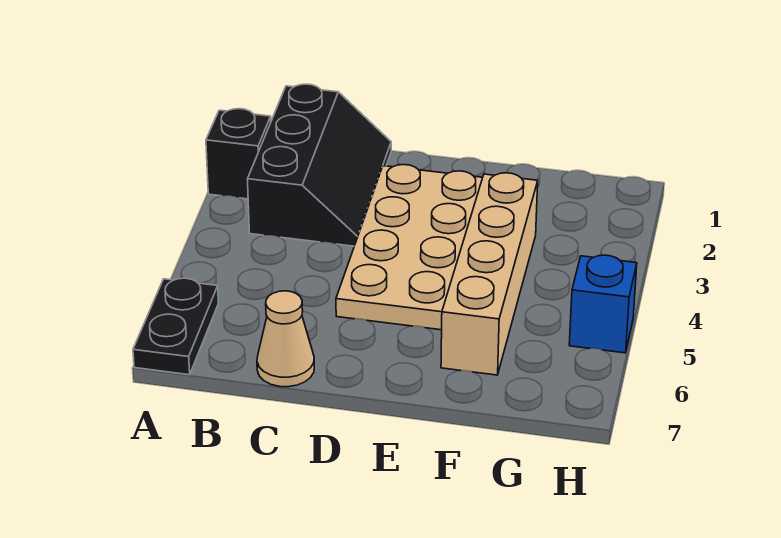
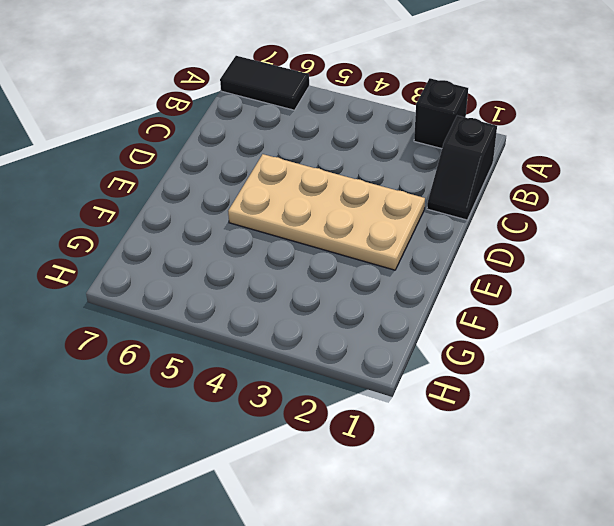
black tile A6:A7 level 1 -> black plate A6:A7 level 1
black slope B1:C1 level 1 top B -> black slope B1:C3 level 1 top B
none -> tan cone C7 level 1
none -> tan brick F3:F6 level 1

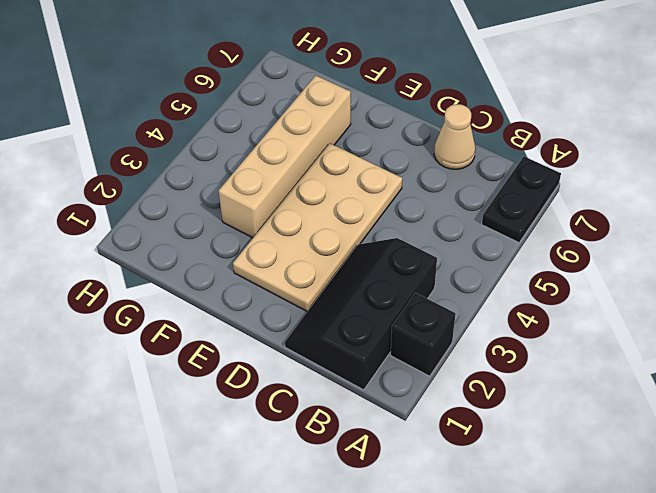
none -> blue brick H5 level 1

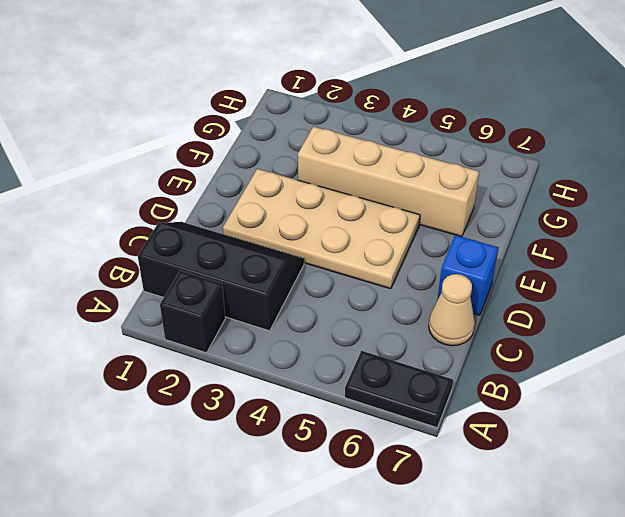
blue brick D7 level 1 -> blue brick H5 level 1

